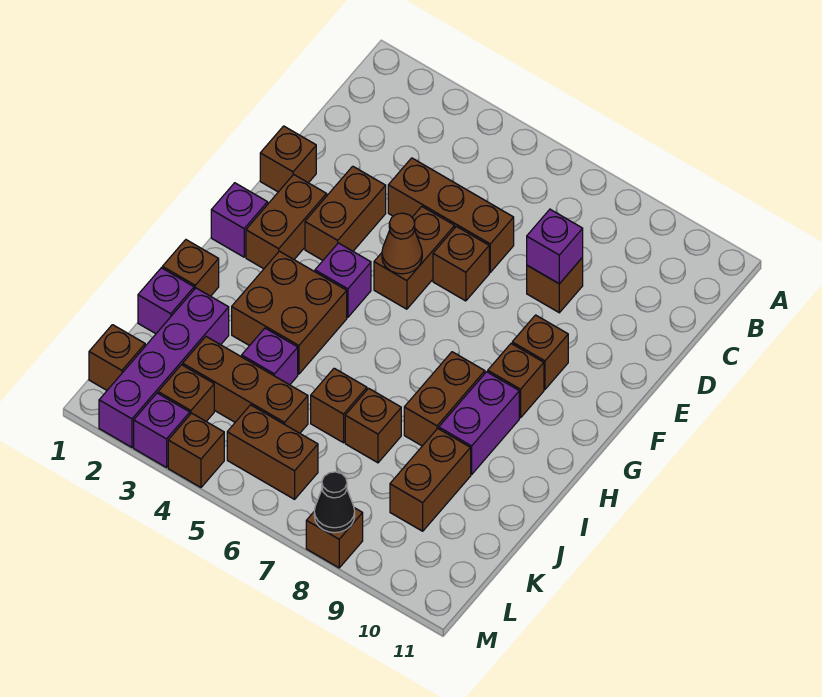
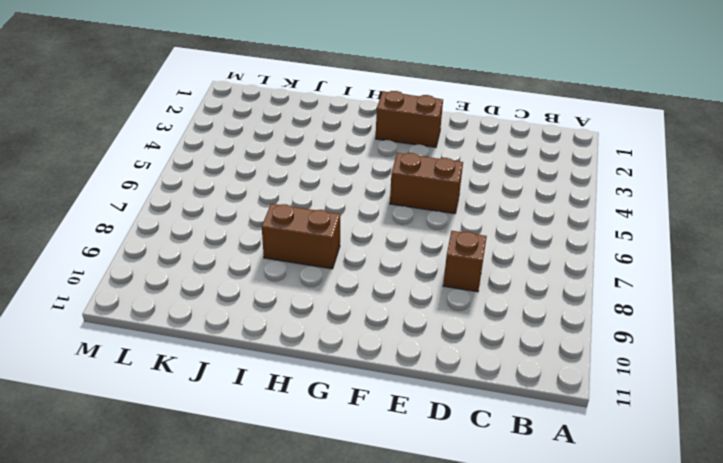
none -> brown brick D4:D6 level 1
none -> brown brick E1 level 1
none -> brown brick E3:F3 level 1
none -> brown brick E6 level 1

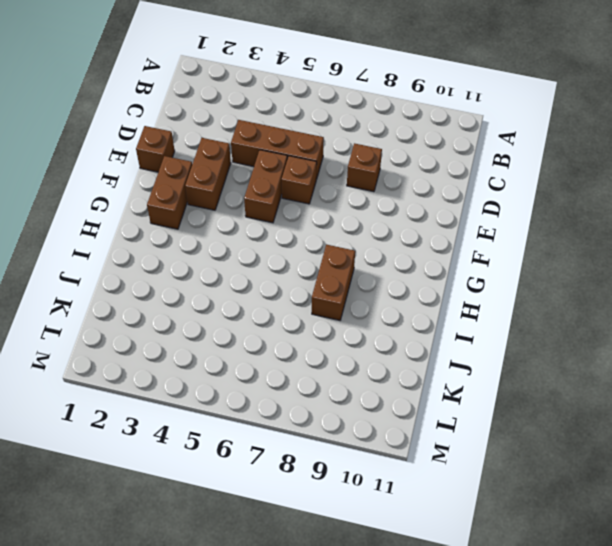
none -> brown brick F9 level 1
none -> purple brick G1 level 1
none -> purple brick G4 level 1
none -> brown brick G9 level 1

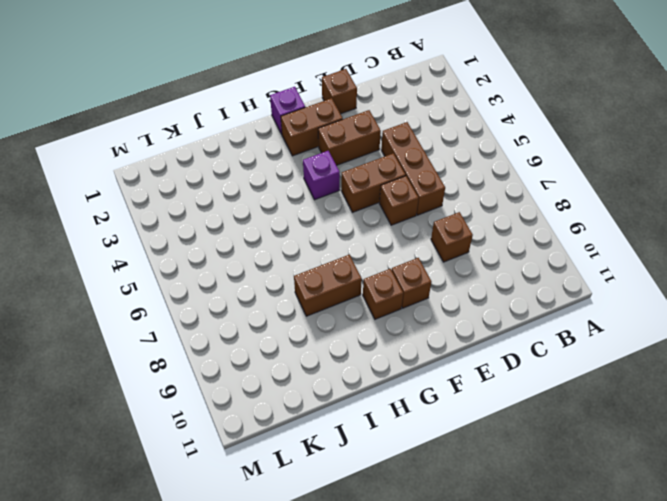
none -> brown brick H3:I4 level 1
none -> purple brick H9:I9 level 1
none -> brown brick I1 level 1
none -> purple brick J1 level 1

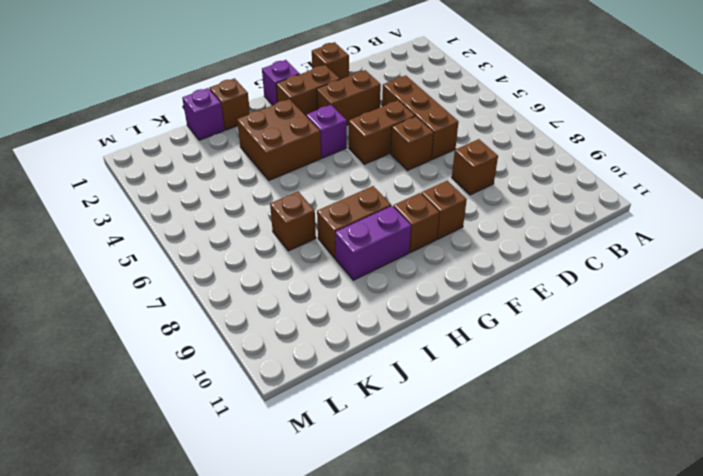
none -> purple brick J2:M2 level 1
none -> purple brick J4 level 1
none -> brown brick J6 level 1
none -> brown brick J9:K9 level 1

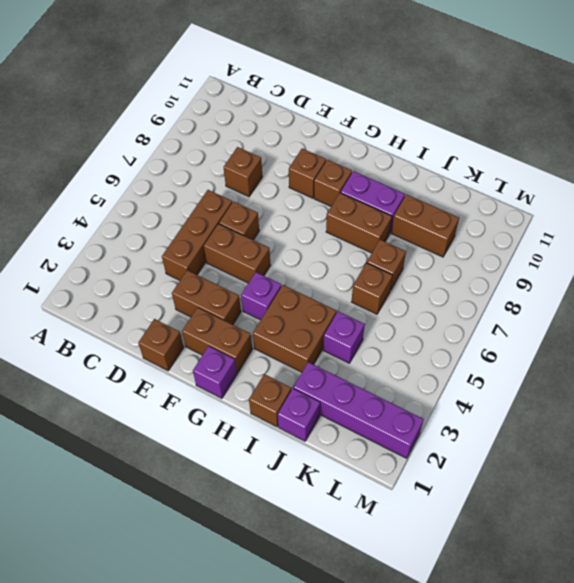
none -> brown brick K3:K5 level 1
none -> brown brick L1 level 1
none -> brown brick L3 level 1
none -> brown brick L5:L6 level 1

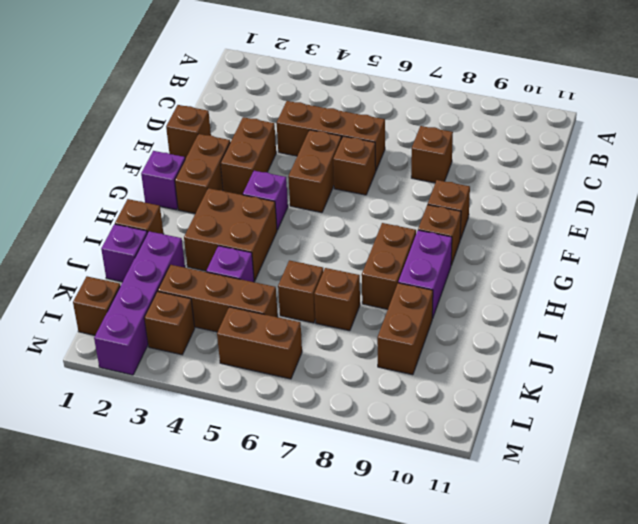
none -> purple brick M3 level 1
none -> brown brick M4 level 1
none -> brown brick M8 level 1
none -> purple brick D8 level 2

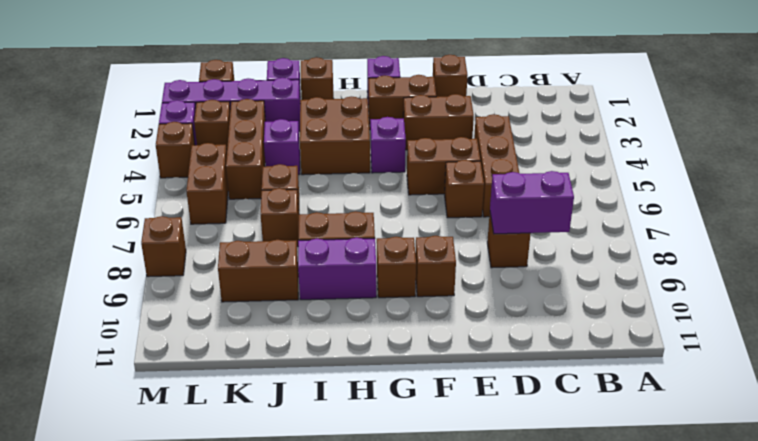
purple brick C8:D8 level 2 -> purple brick D8 level 2
none -> brown cone F5 level 2
none -> black cone M8 level 2

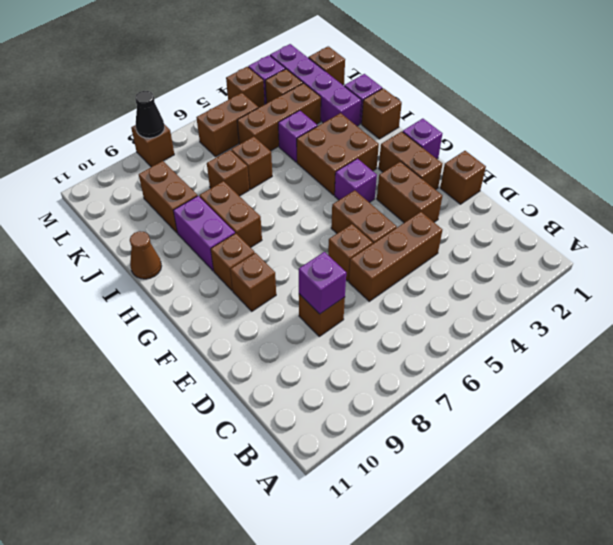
brown cone I11 level 1 -> brown cone F5 level 2

